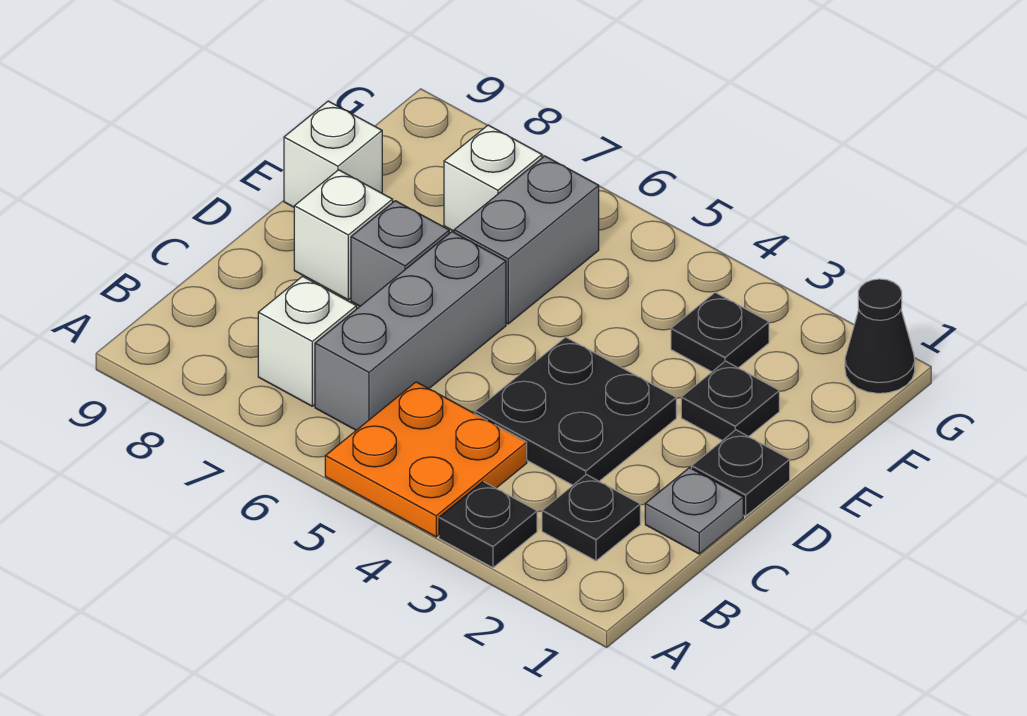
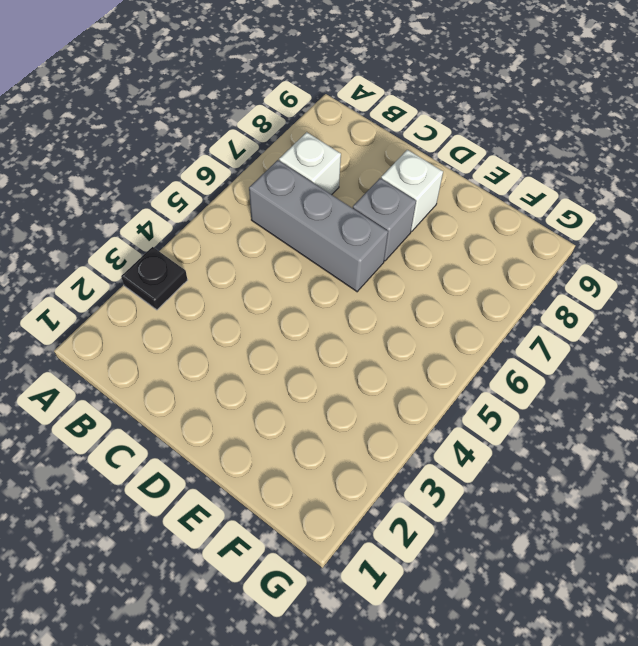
none -> orange plate A4:B5 level 1
none -> black plate B2 level 1
none -> grey plate C1 level 1

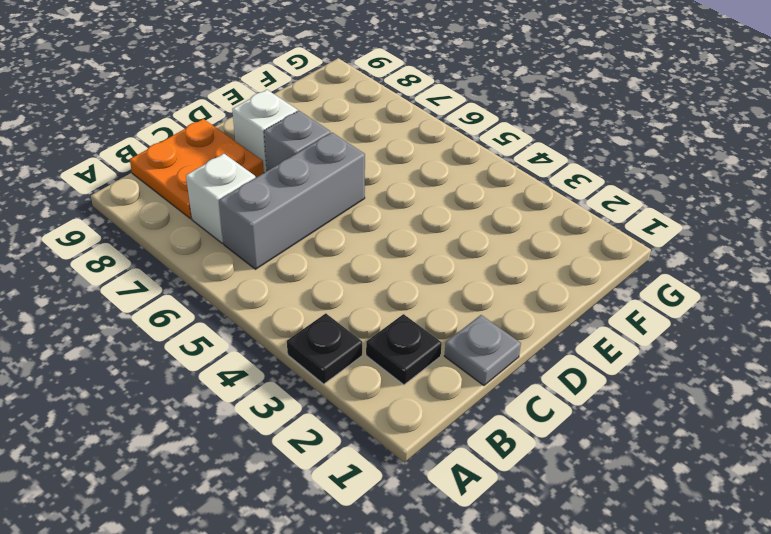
orange plate B8:C9 level 1 -> orange plate A4:B5 level 1
none -> black plate C3:D4 level 1
none -> black plate D1 level 1
none -> black plate E2 level 1

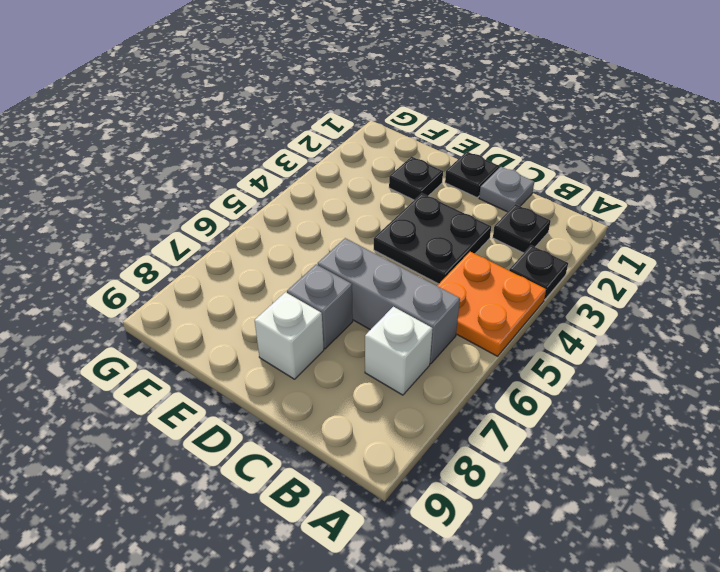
none -> grey brick E6:F6 level 1
none -> white brick E9 level 1
none -> black plate F3 level 1

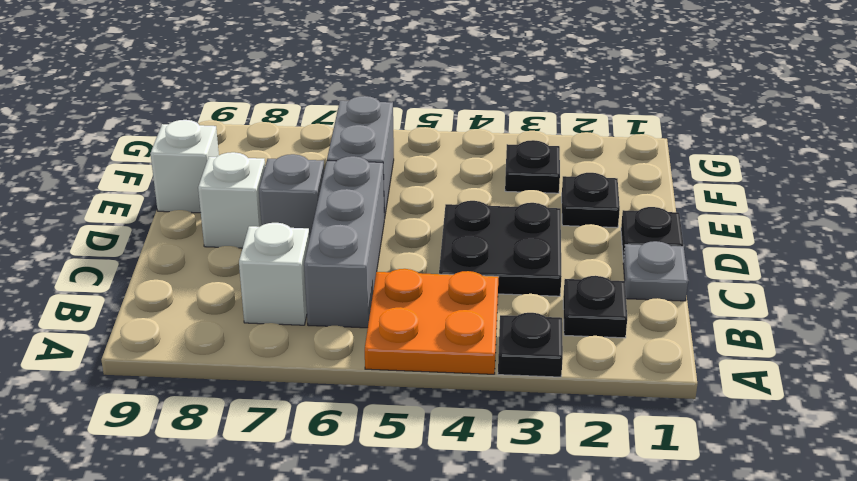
none -> white brick F7 level 1
none -> black cone G1 level 1

